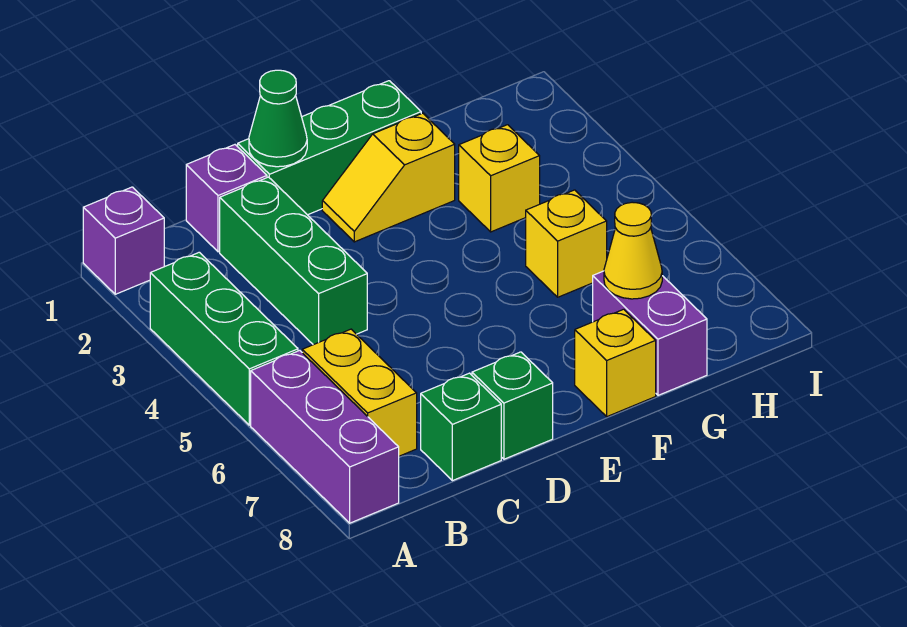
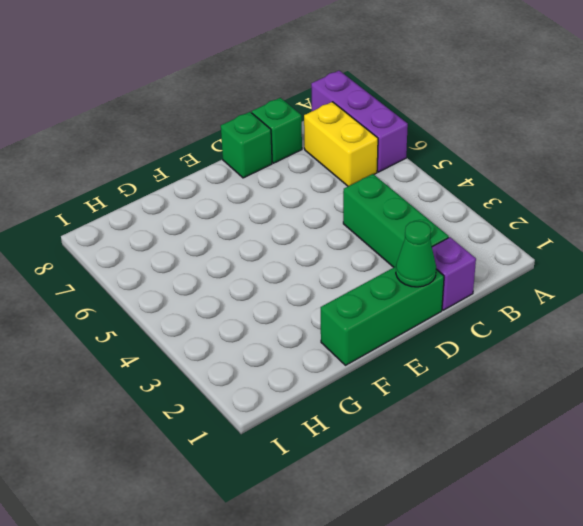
none -> purple brick A1 level 1
none -> green brick A3:A5 level 1
none -> yellow slope E2:F2 level 1 top F

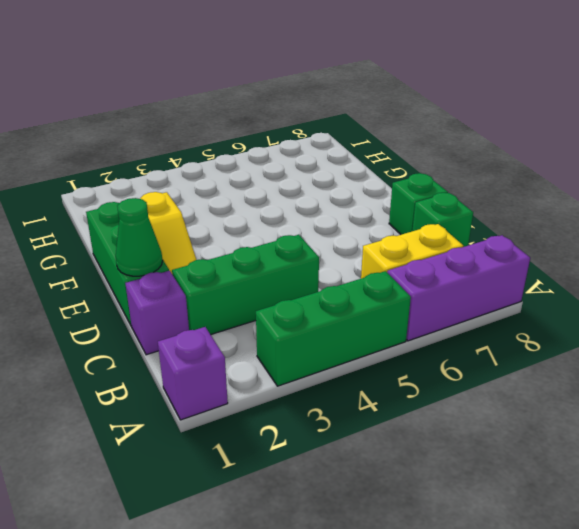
none -> yellow brick F8 level 1
none -> yellow brick G3 level 1
none -> yellow brick G5 level 1

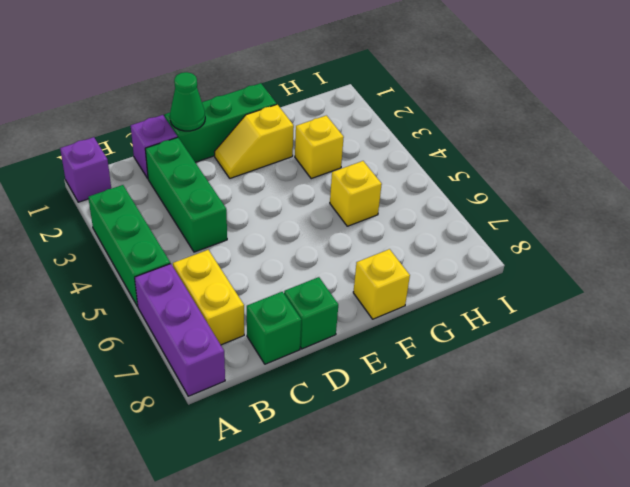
none -> purple brick G7:G8 level 1
none -> yellow cone G7 level 2

